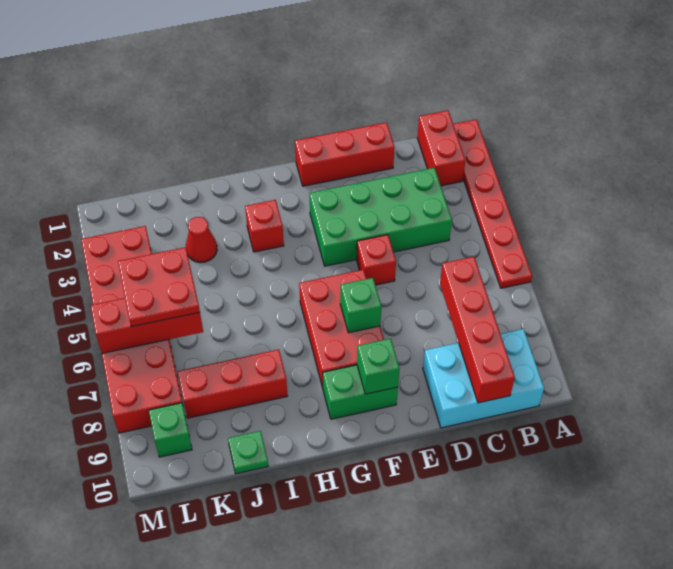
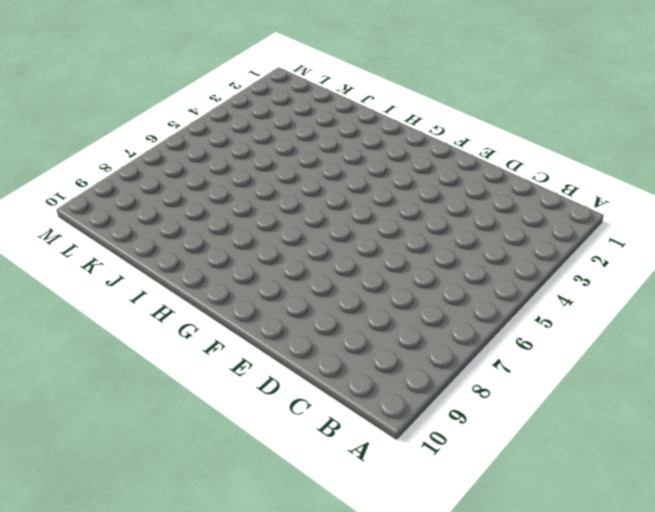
none -> red plate A1:A6 level 1
none -> red brick B1:B2 level 1
none -> cyan brick B9:D10 level 1

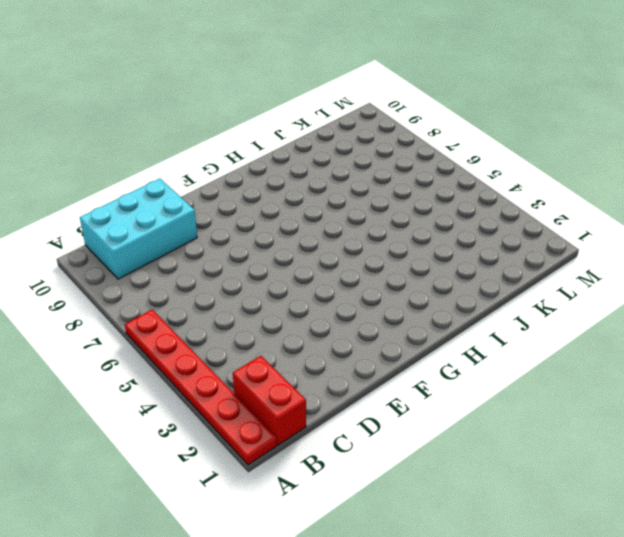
none -> green brick C3:F4 level 1
none -> red brick D1:F1 level 1
none -> red brick E5 level 1

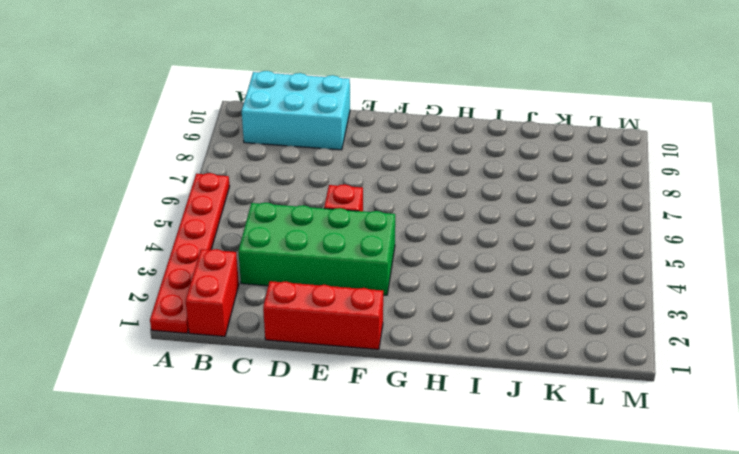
none -> red brick F6:G8 level 1
none -> green brick F9:G9 level 1
none -> red brick H3 level 1

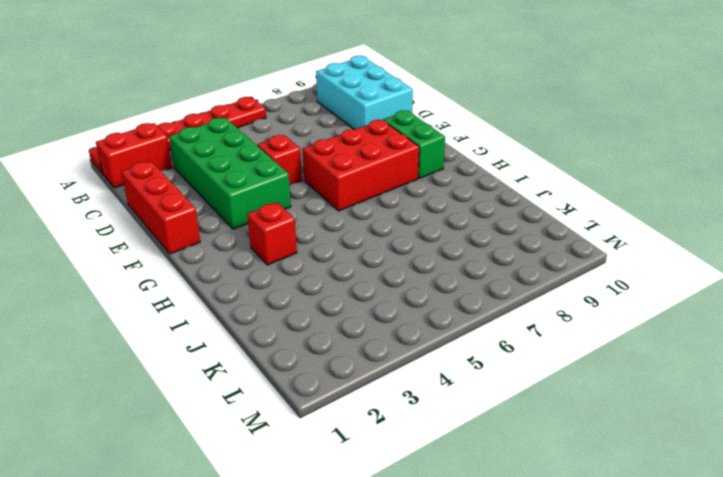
none -> red brick I8:K8 level 1
none -> red cone J3 level 1
none -> green plate J10 level 1

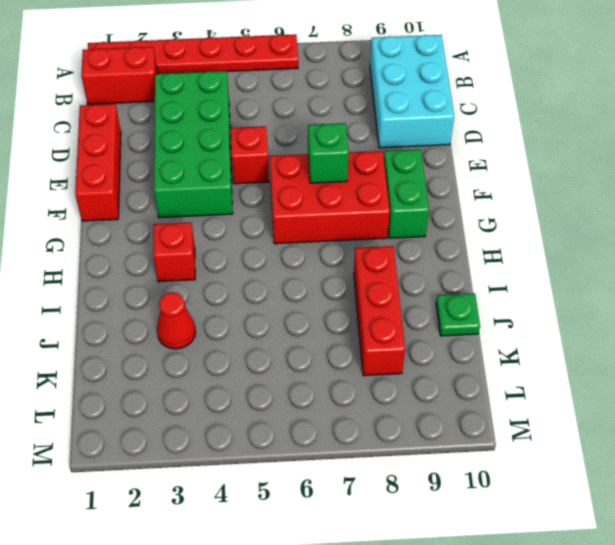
none -> red brick L3:M8 level 1
none -> green brick L9 level 1
none -> red brick C7:C10 level 2

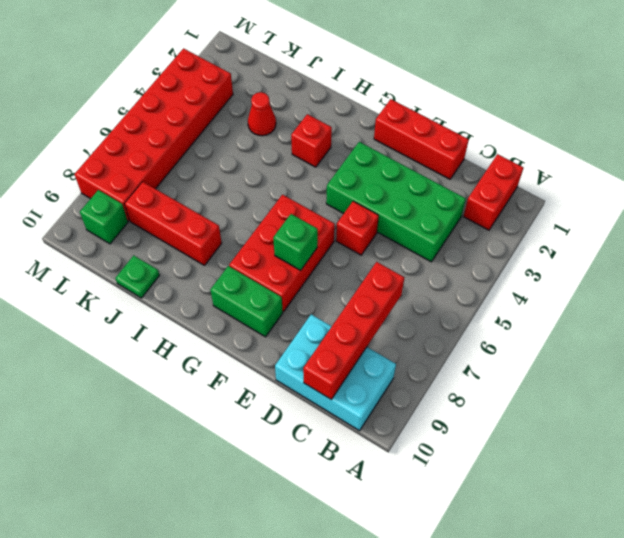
none -> red plate A1:A6 level 1
none -> green brick F9 level 2
none -> red brick K6:M6 level 2

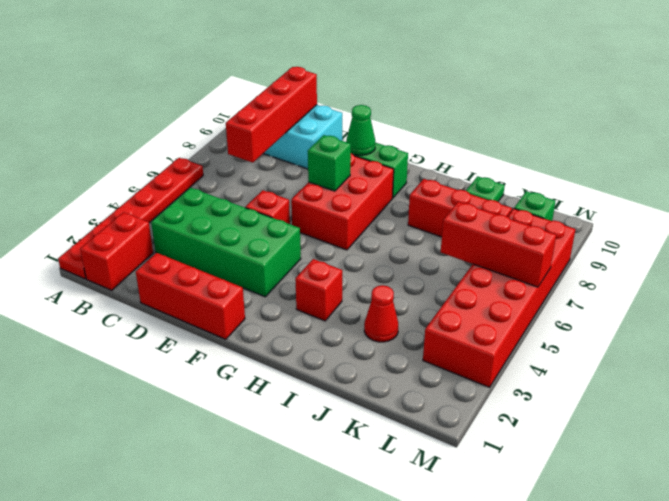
green cone F9 level 2 -> green brick F9 level 2
none -> red plate K5:L6 level 3

